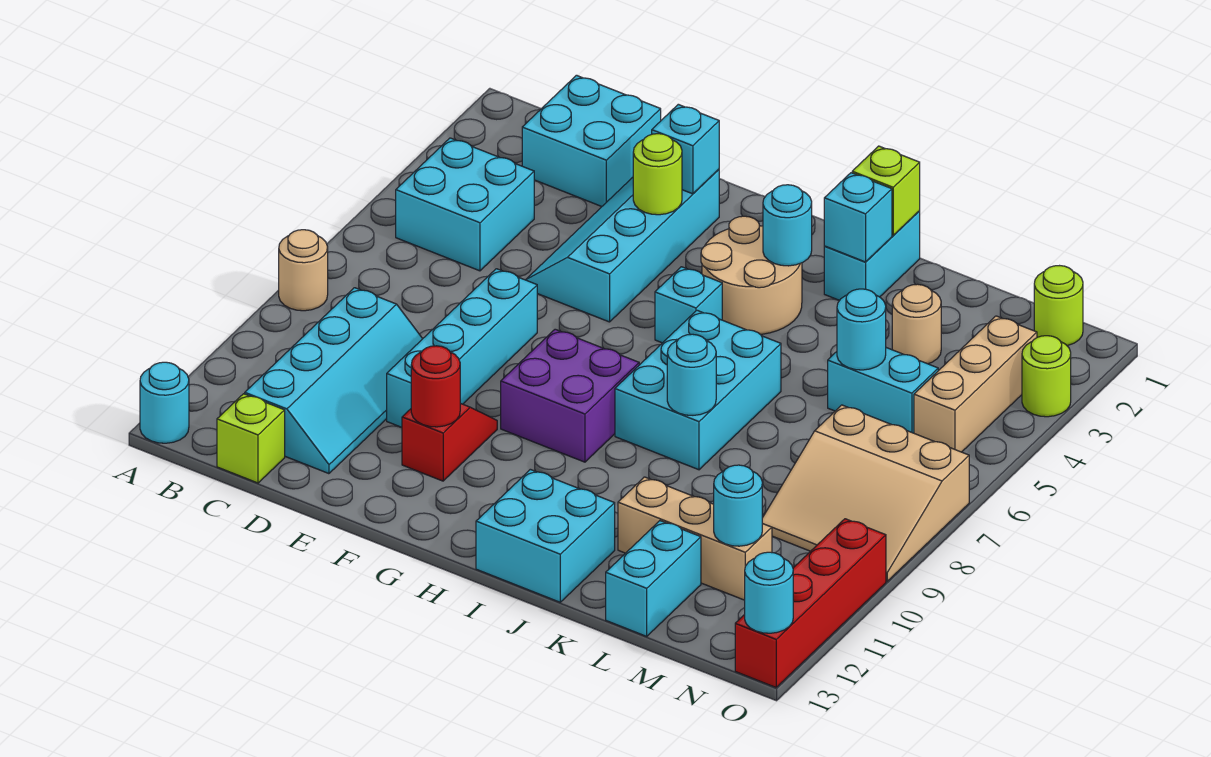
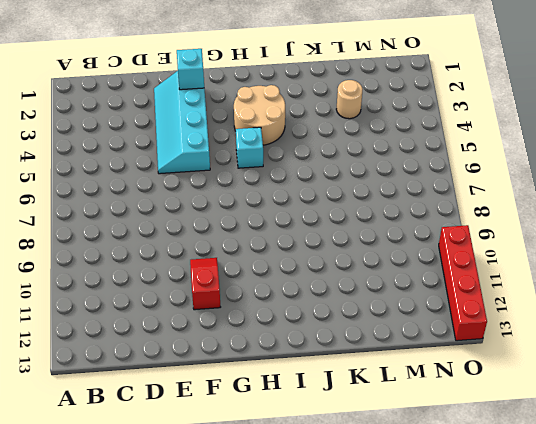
none -> tan round brick A8 level 1
none -> cyan round brick A13 level 1
none -> cyan brick B4:C5 level 1
none -> cyan brick C1:D2 level 1

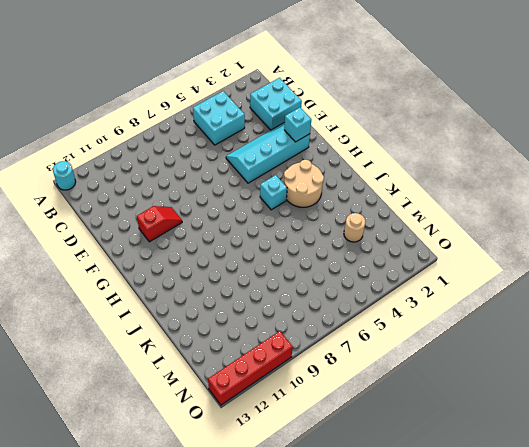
none -> tan round brick A8 level 1
none -> cyan slope C9:D12 level 1 top C
none -> lime brick C13 level 1
none -> cyan brick E7:E10 level 1

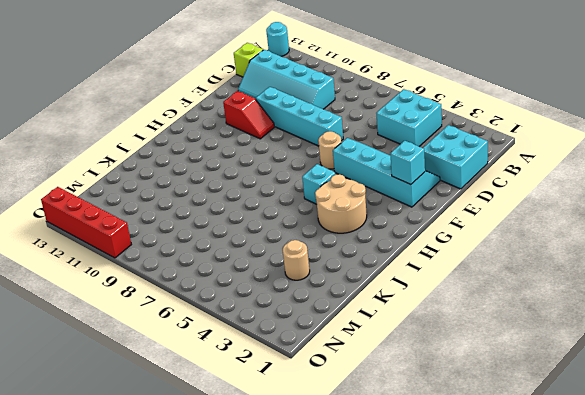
tan round brick F6 level 1 -> tan round brick A8 level 1
none -> purple brick G8:H9 level 1
none -> cyan brick I6:J8 level 1
none -> cyan brick I12:J13 level 1
none -> cyan brick J1:J2 level 1

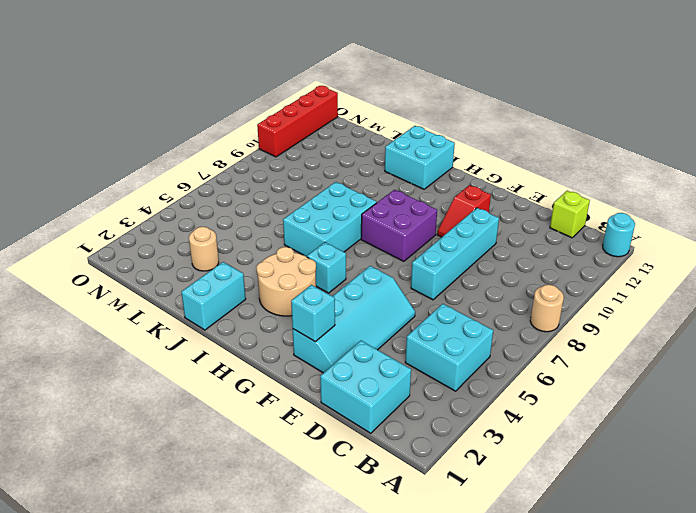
none -> cyan slope C9:D12 level 1 top C
none -> tan brick K11:M11 level 1
none -> cyan brick L5:M5 level 1
none -> cyan brick L12:L13 level 1

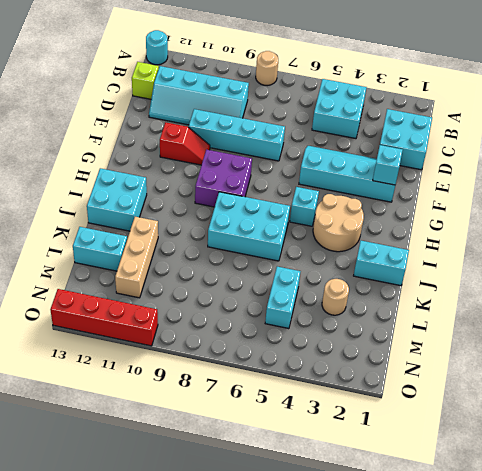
none -> tan slope M7:O9 level 1 top 7
none -> lime round brick N1 level 1
none -> tan brick N3:N5 level 1
none -> lime round brick O3 level 1

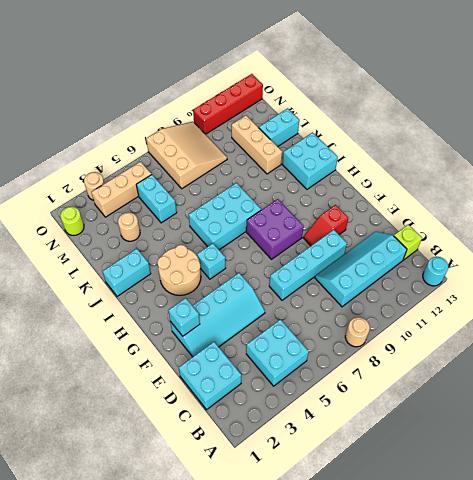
tan round brick O3 level 1 -> lime round brick O3 level 1
none -> lime round brick F3 level 2
none -> red round brick F11 level 2
none -> cyan round brick I3 level 2
none -> lime brick J1 level 2

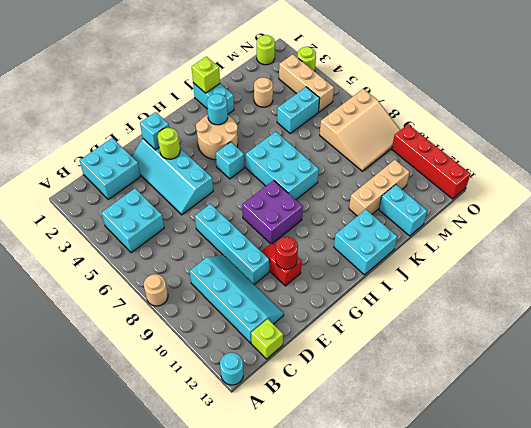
none -> cyan brick J2 level 2
none -> cyan round brick J8 level 2
none -> cyan round brick L5 level 2
none -> cyan round brick M11 level 2

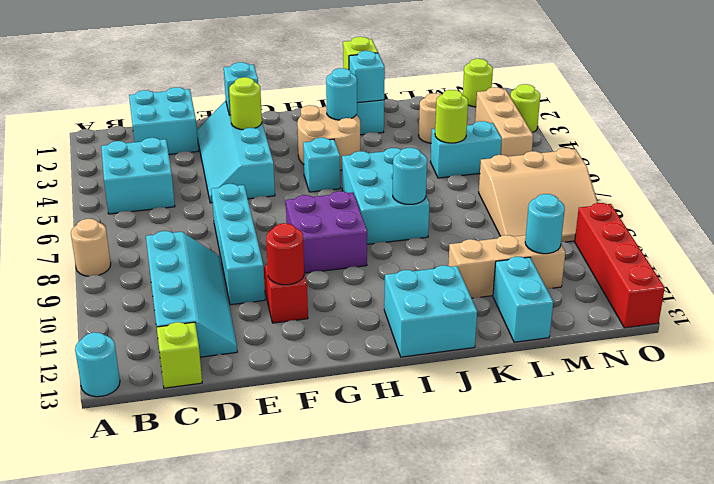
lime round brick L5 level 2 -> cyan round brick L5 level 2
none -> cyan round brick O13 level 2

